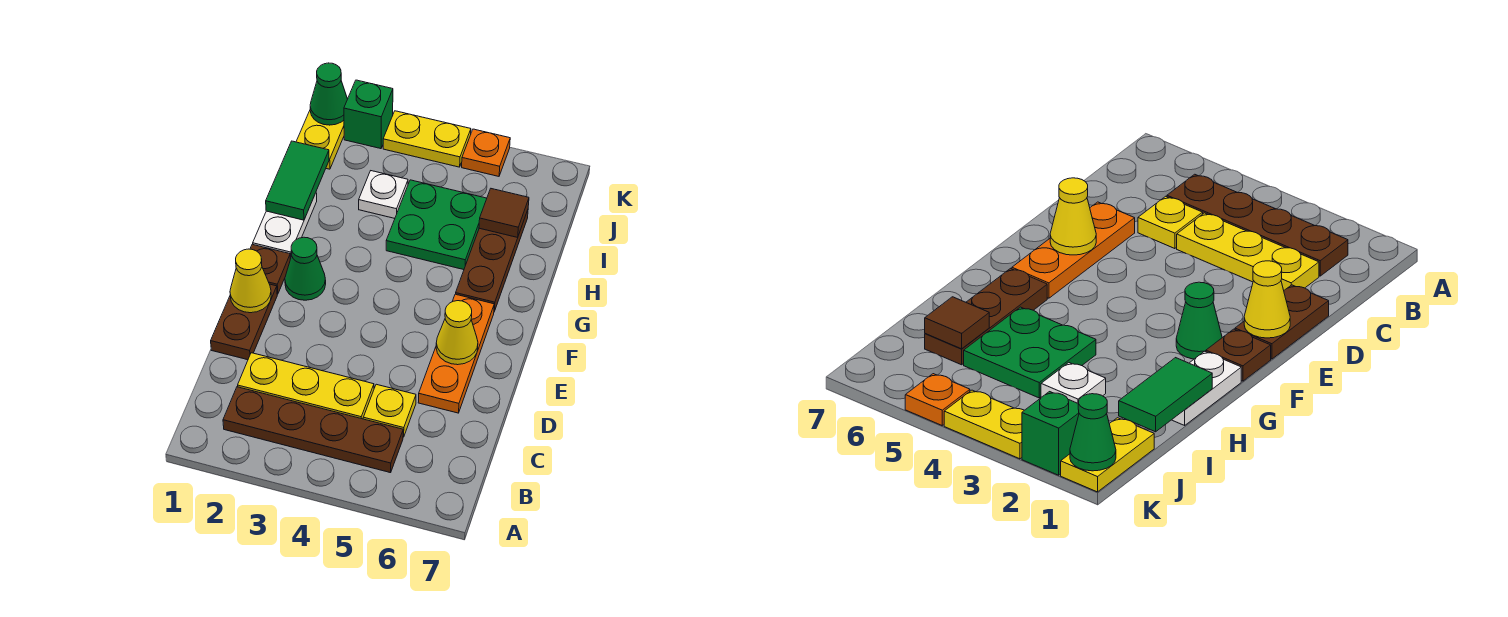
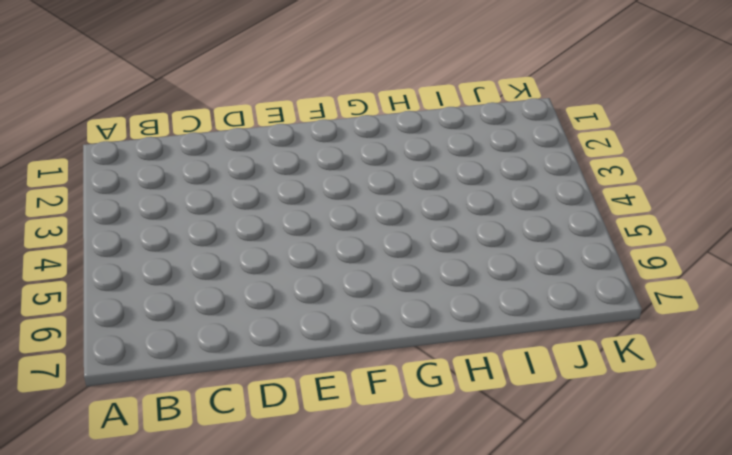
none -> brown plate B2:B5 level 1
none -> yellow plate C2:C4 level 1
none -> yellow plate C5 level 1

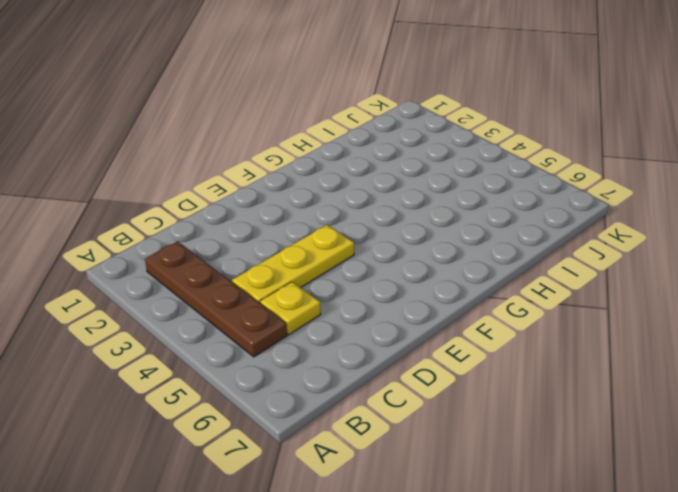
yellow plate C4:E4 level 1 -> yellow plate C2:C4 level 1
none -> brown plate D1:E1 level 1
none -> orange plate D6:F6 level 1
none -> brown plate F1 level 1

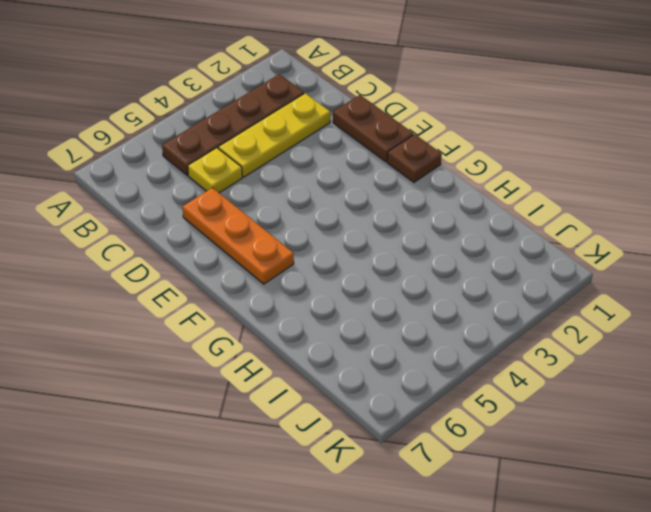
none -> green cone F2 level 1
none -> white plate G1:H1 level 1
none -> brown plate G6:I6 level 1

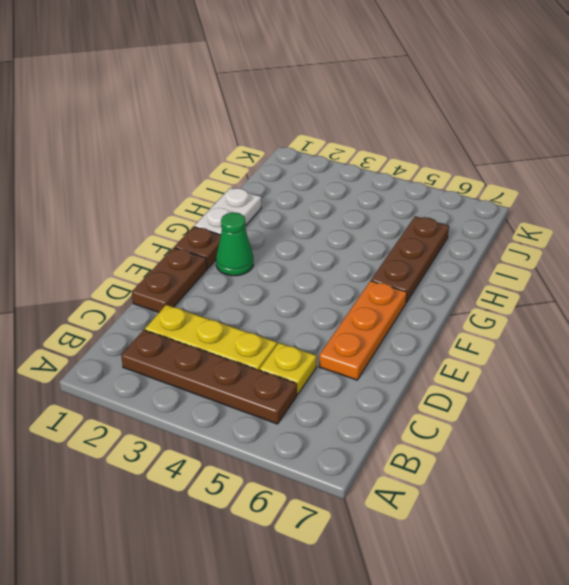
none -> green plate H4:I5 level 1
none -> white plate I3 level 1
none -> yellow plate J1:K1 level 1

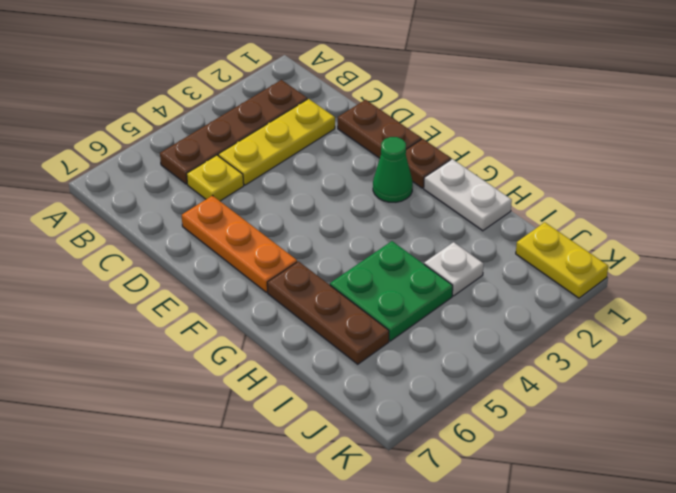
none -> green brick K2 level 1
none -> yellow plate K3:K4 level 1
none -> orange plate K5 level 1

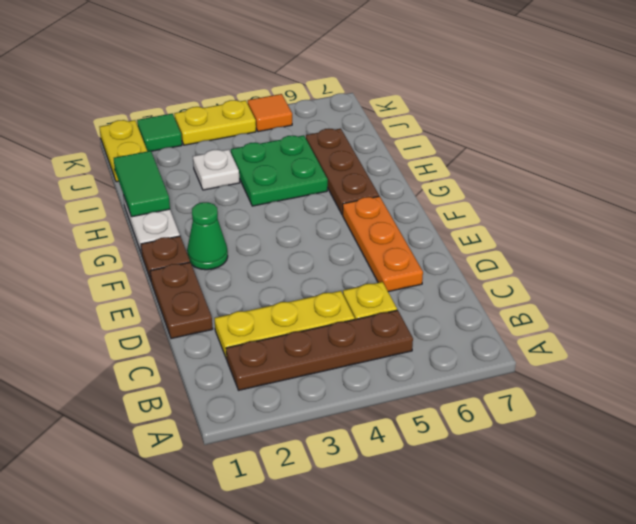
green tile K2 level 1 -> green brick K2 level 1
orange tile K5 level 1 -> orange plate K5 level 1
none -> yellow cone E1 level 2
none -> yellow cone E6 level 2
none -> brown tile I6 level 2

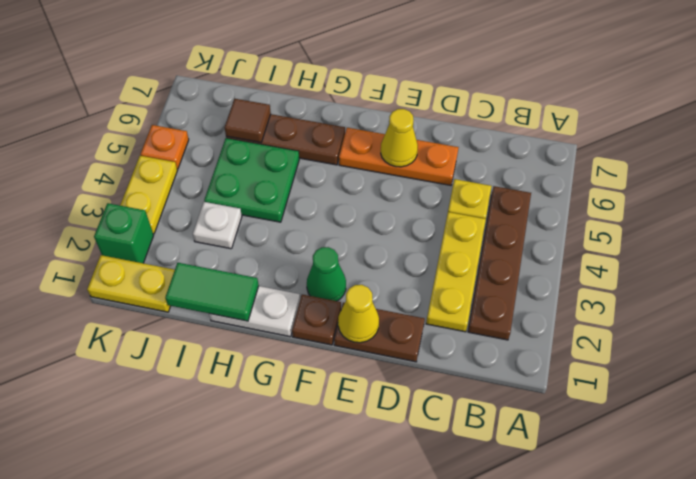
none -> green cone K1 level 2

